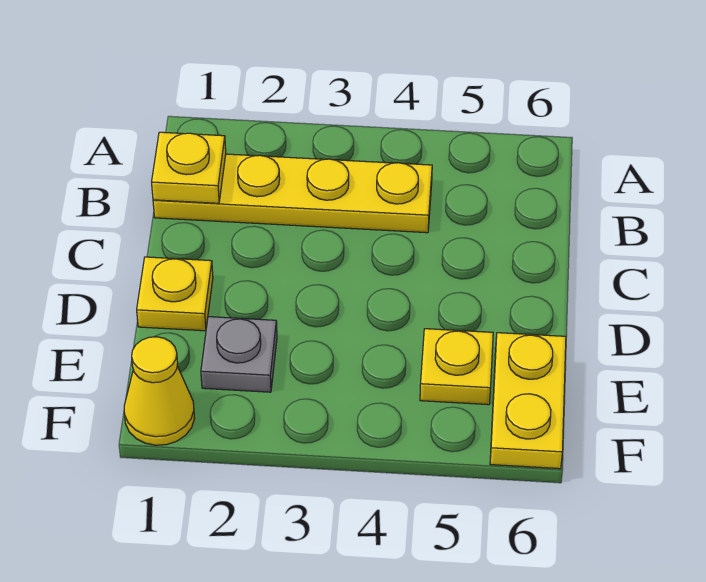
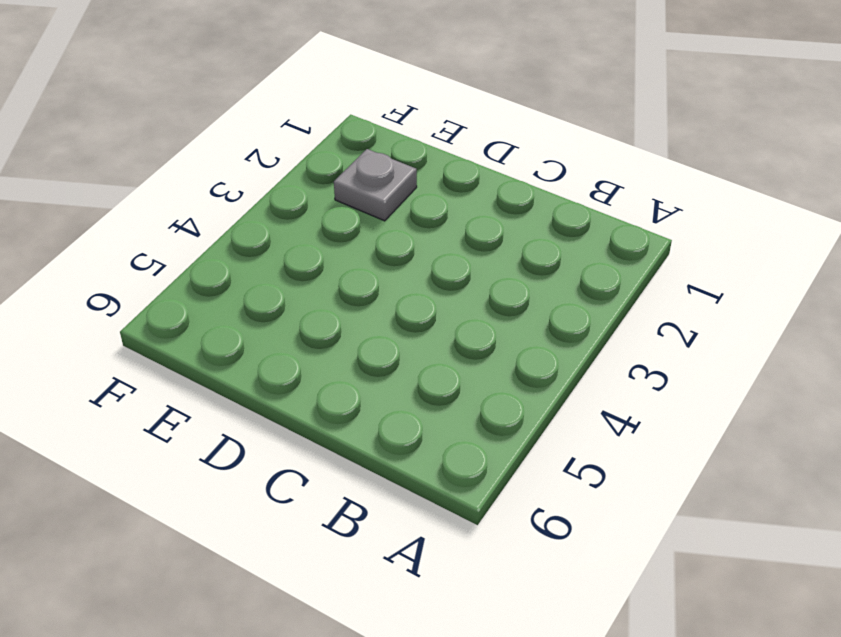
none -> yellow plate B1:B4 level 1
none -> yellow plate D1 level 1

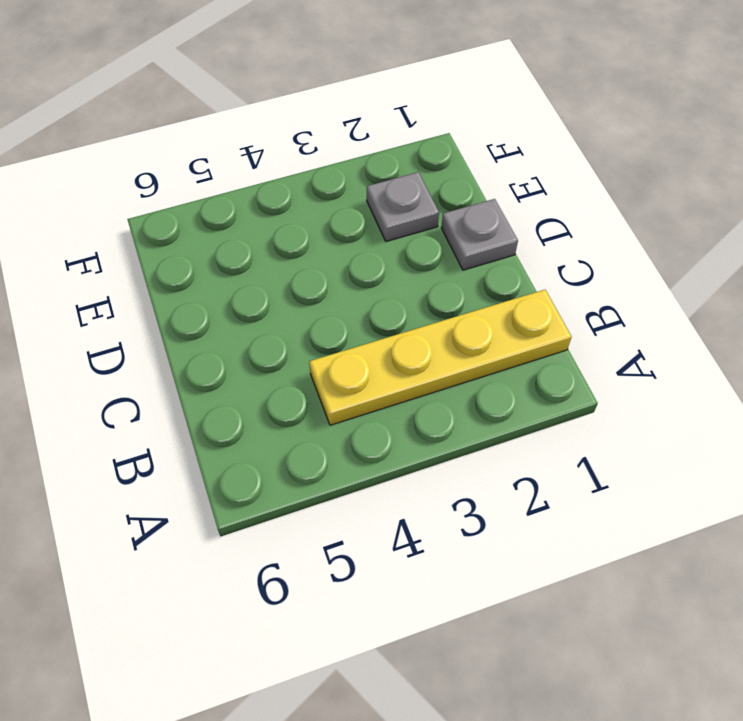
grey plate D1 level 1 -> yellow plate D1 level 1
none -> yellow plate E5 level 1
none -> yellow plate E6:F6 level 1

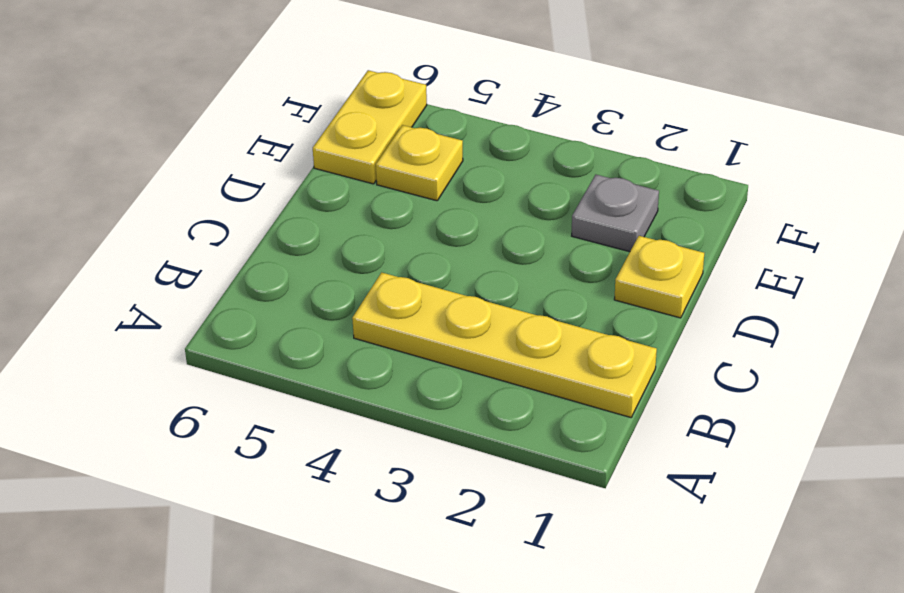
none -> yellow cone F1 level 1
none -> yellow plate B1 level 2

